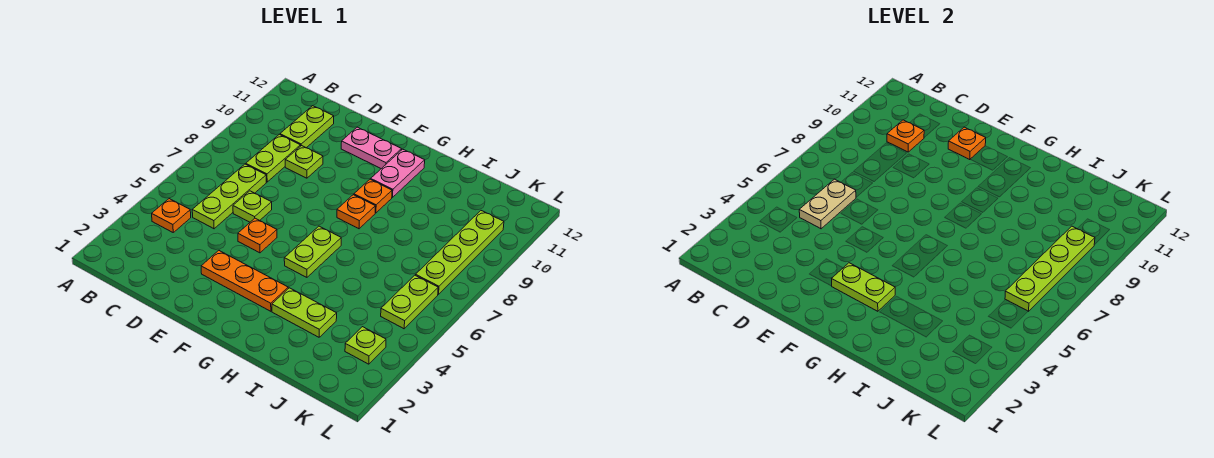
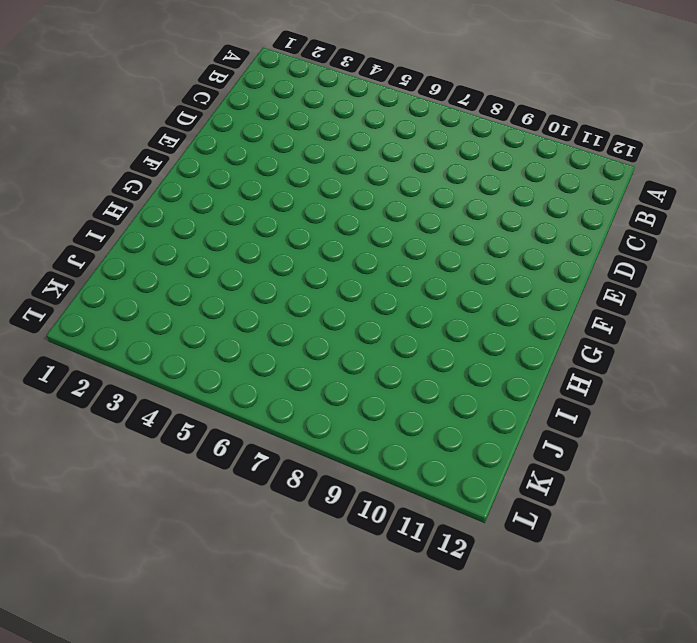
none -> orange plate B4 level 1
none -> lime plate C5:C7 level 1
none -> lime plate C8:C9 level 1

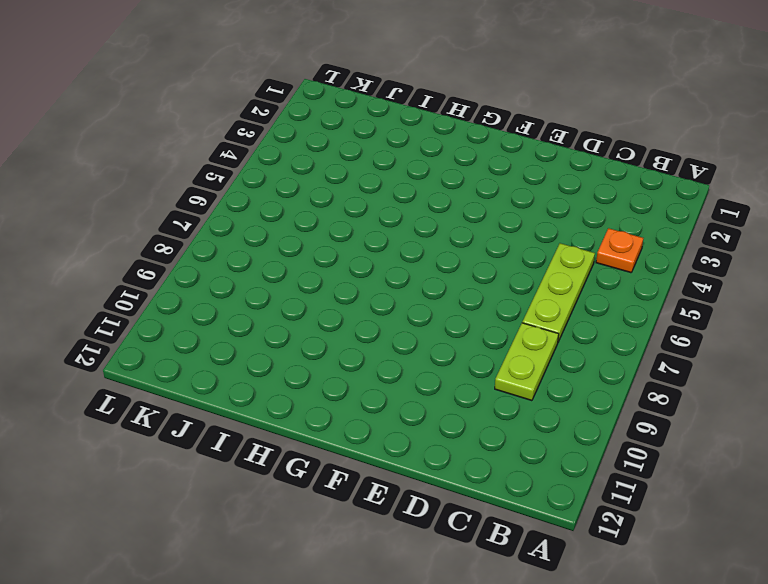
none -> lime plate C10:C11 level 1
none -> lime plate D6 level 1
none -> lime plate D9 level 1

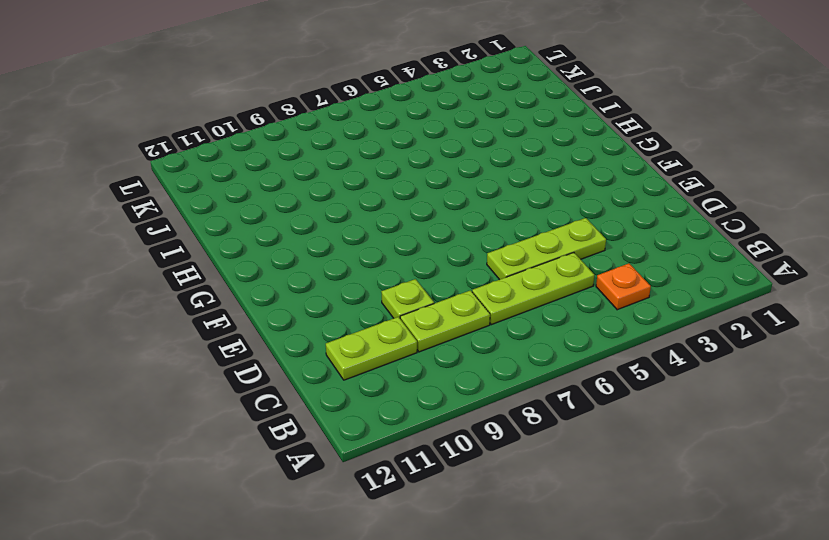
lime plate D4:D6 level 1 -> lime plate D6 level 1
none -> orange plate E3:G3 level 1
none -> orange plate E5 level 1
none -> pink plate E11:F11 level 1

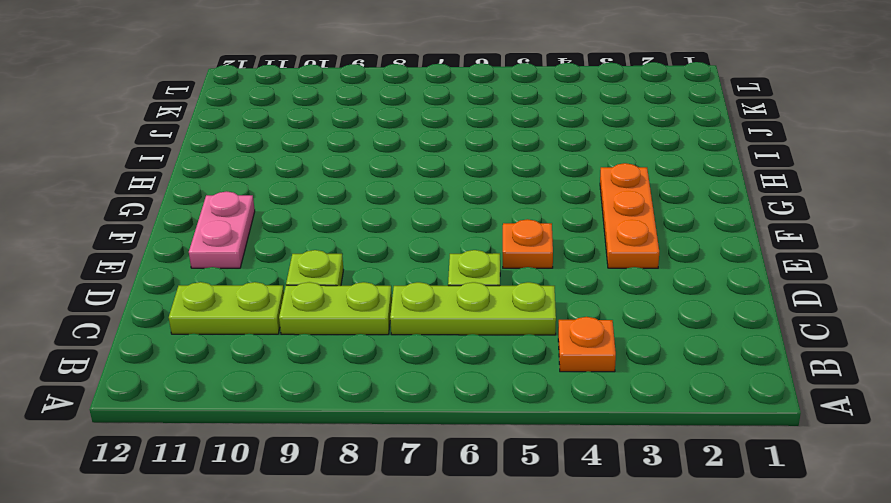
none -> lime plate G5:G6 level 1
none -> orange plate G8 level 1
none -> orange plate G9 level 1

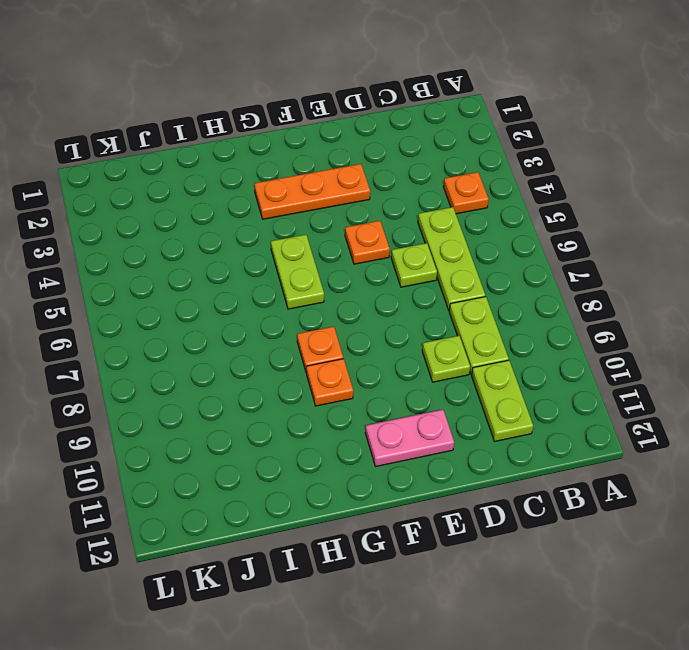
none -> pink plate G10:G11 level 1
none -> lime plate H3:I3 level 1
none -> lime plate K3 level 1

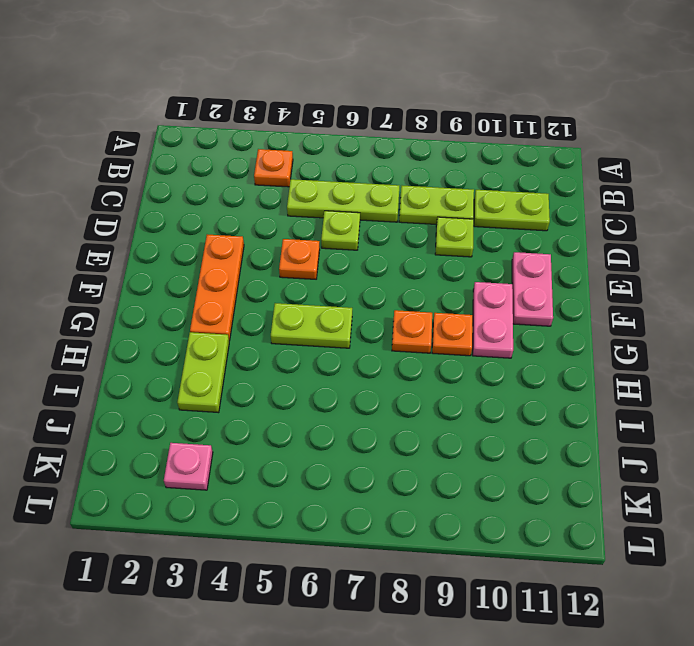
pink plate F10:G10 level 1 -> pink plate G10:G11 level 1
pink plate K3 level 1 -> lime plate K3 level 1
none -> lime plate K5:K6 level 1
none -> lime plate K7:K10 level 1
none -> tan plate C5:C6 level 2

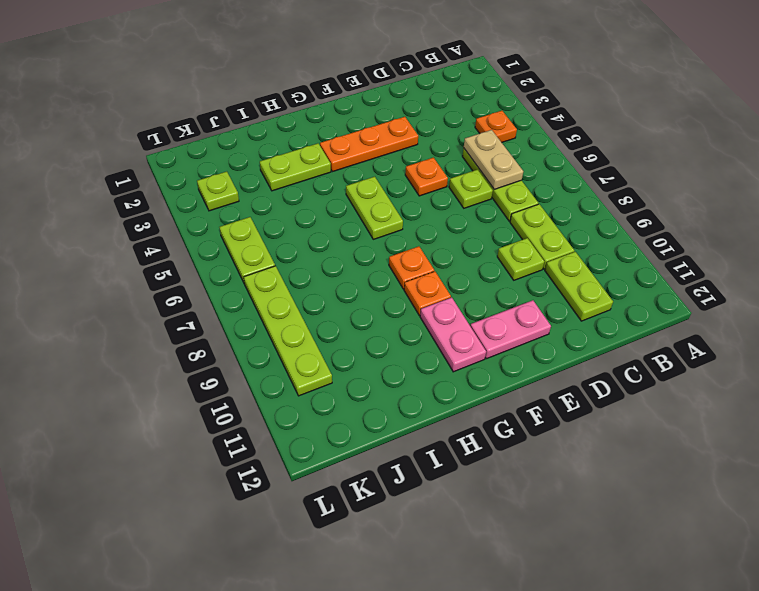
none -> orange plate C10 level 2
none -> orange plate E11 level 2
none -> lime plate F3:G3 level 2

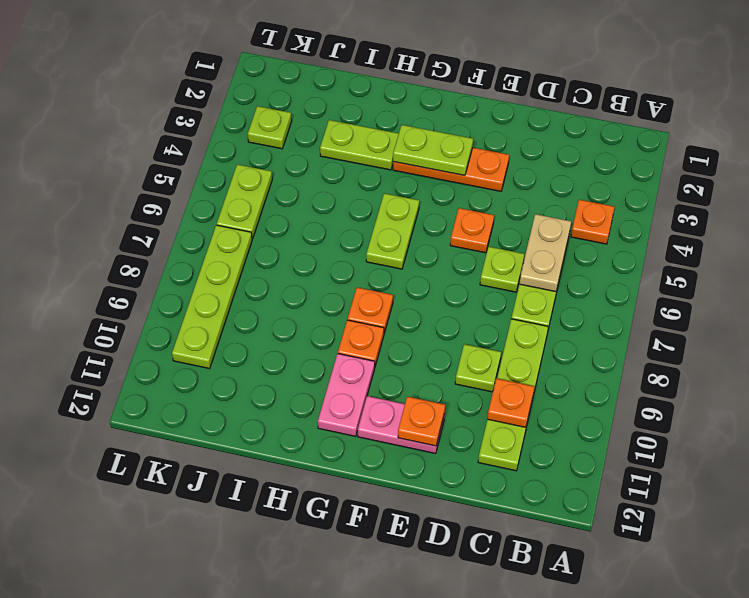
none -> lime plate K6:K9 level 2

